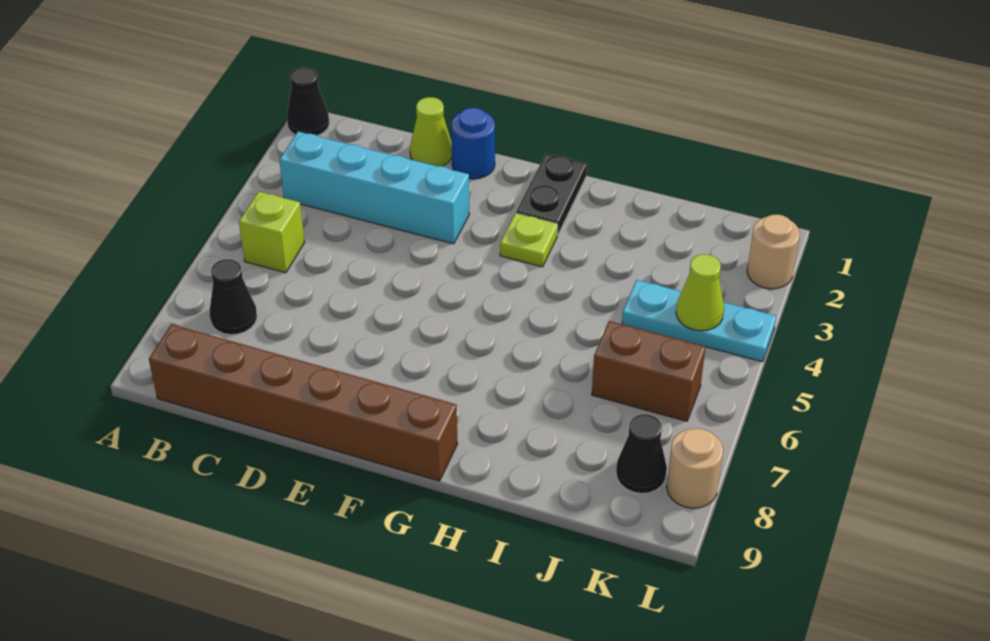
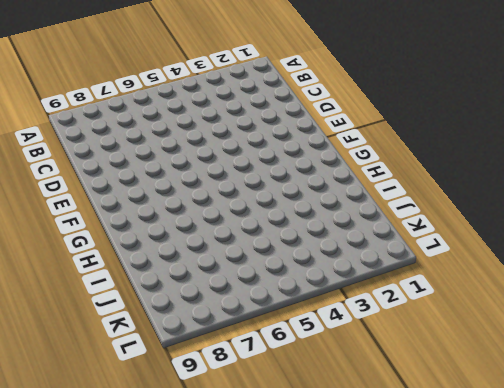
none -> black cone A1 level 1
none -> cyan brick B3:E3 level 1
none -> lime brick B5 level 1

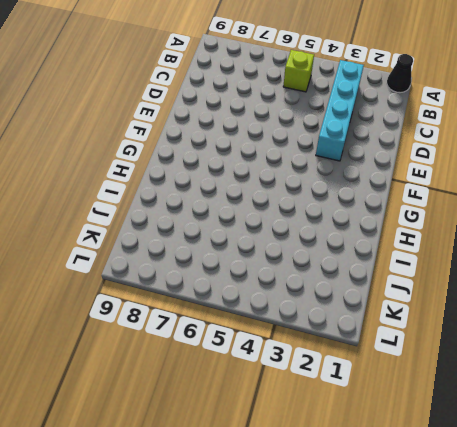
none -> black cone B7 level 1
none -> brown brick B9:G9 level 1
none -> lime cone D1 level 1

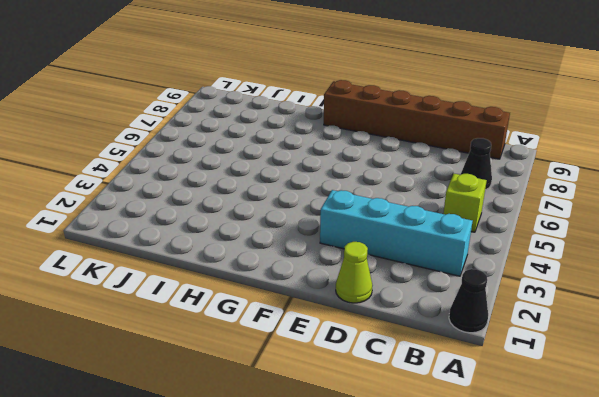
none -> blue round brick E1 level 1
none -> black plate G1:G2 level 1
none -> lime plate G3 level 1

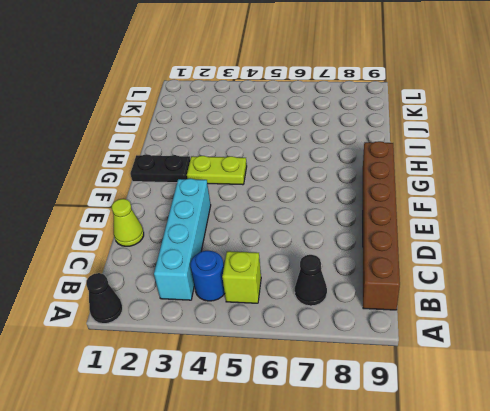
blue round brick B4 level 1 -> blue round brick E1 level 1
lime plate G3:G4 level 1 -> lime plate G3 level 1
none -> cyan plate J4:L4 level 1
none -> brown brick J6:K6 level 1
none -> black cone K8 level 1

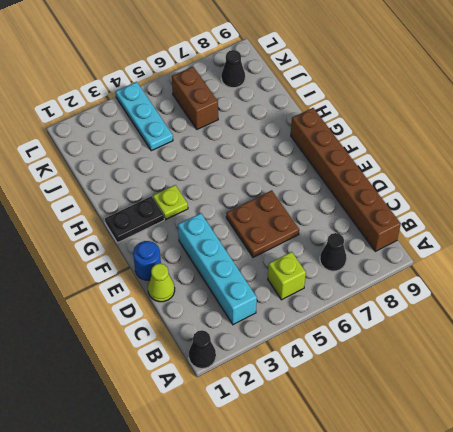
brown plate D5:E6 level 1 -> none
none -> tan round brick L2 level 1
none -> tan round brick L8 level 1
none -> lime cone K4 level 2

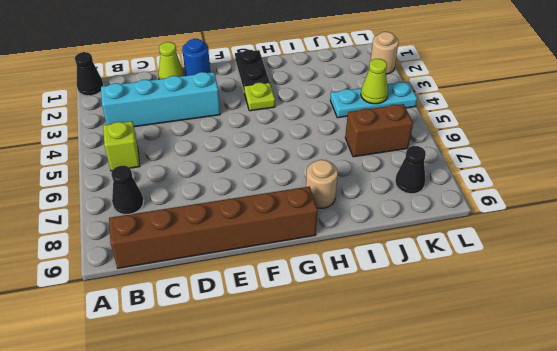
tan round brick H8 level 1 -> tan round brick L8 level 1

